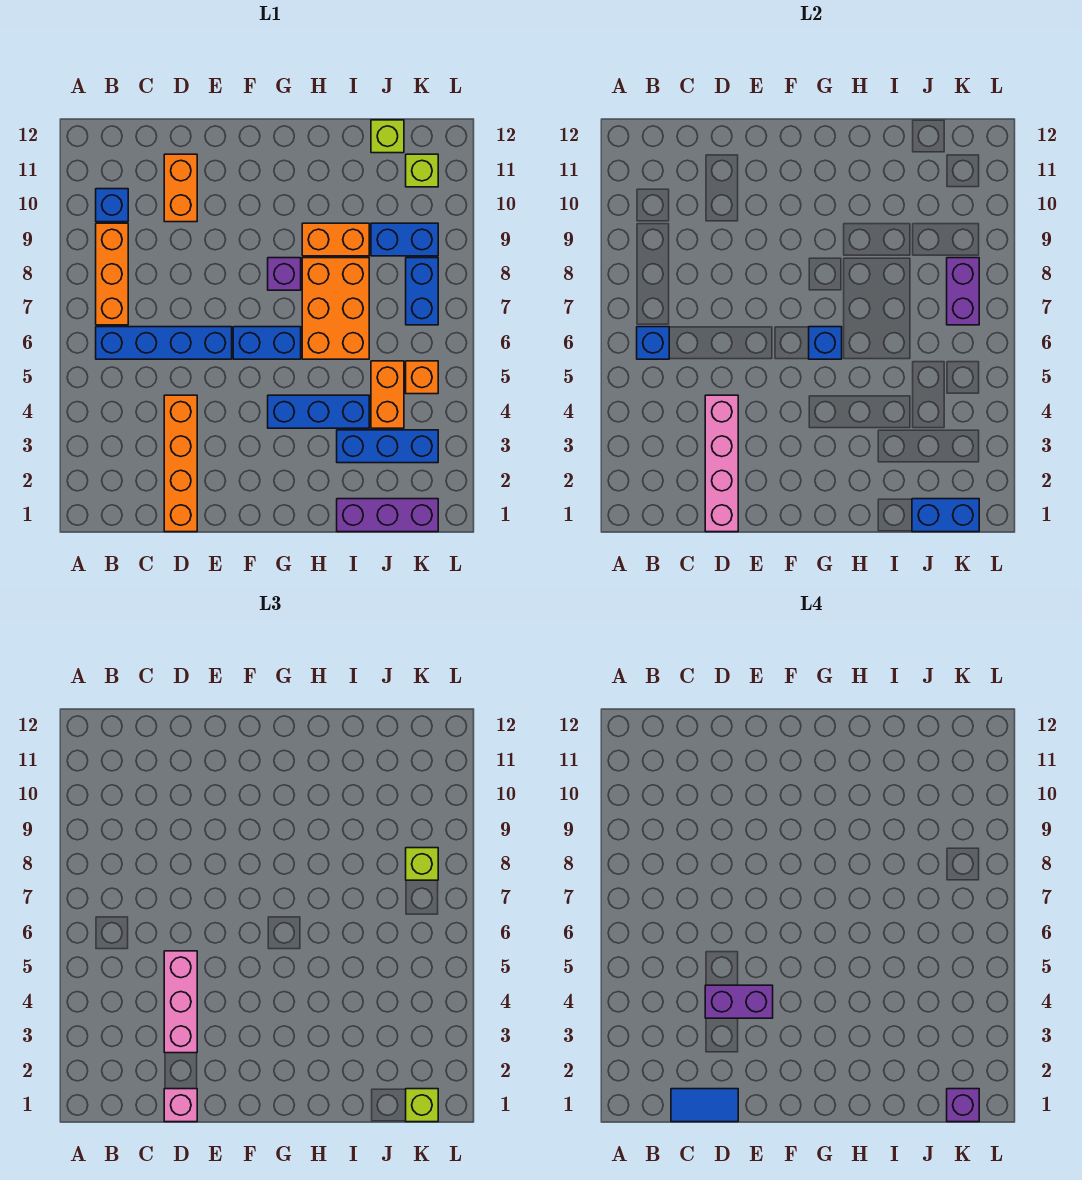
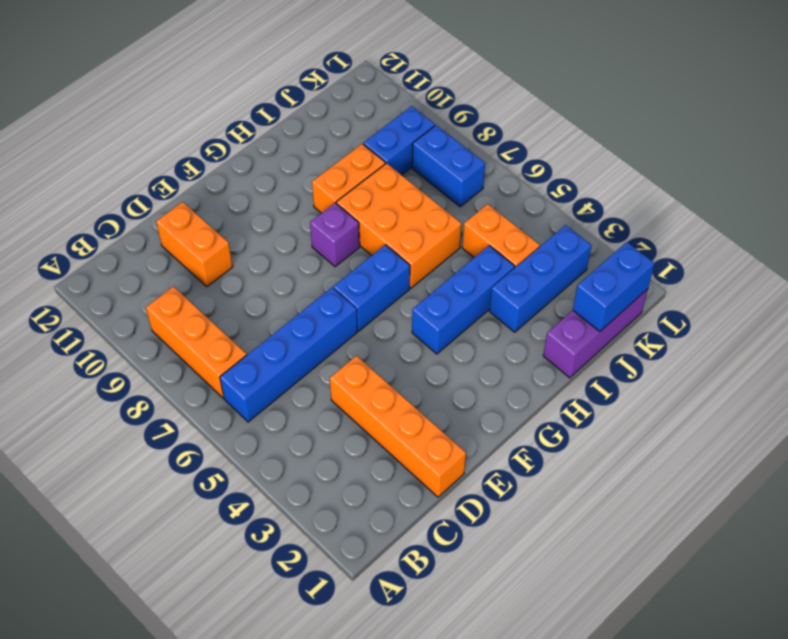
none -> blue brick B10 level 1
none -> lime brick J12 level 1
none -> orange brick K5 level 1
none -> lime brick K11 level 1

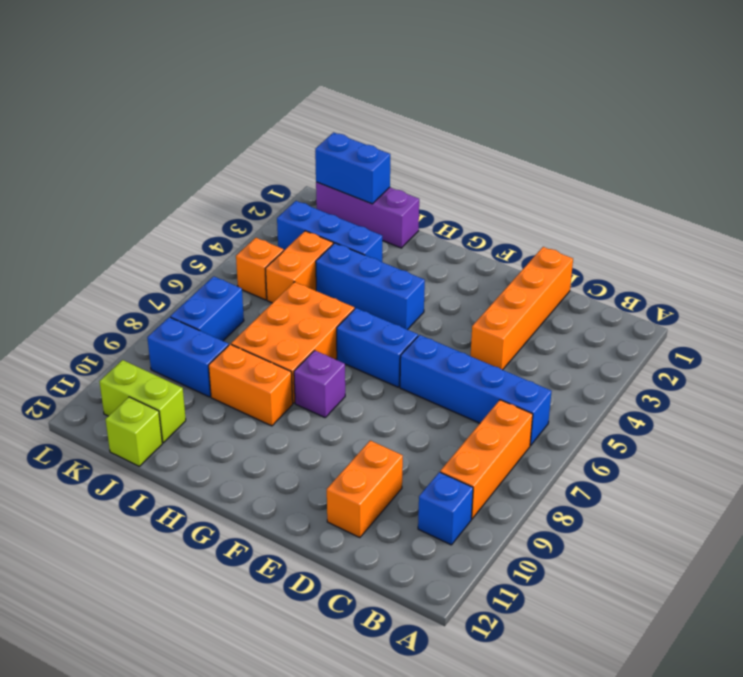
lime brick J11:K11 level 1 -> lime brick K11 level 1
none -> blue brick B6 level 2
none -> pink brick D1:D4 level 2
none -> blue brick G6 level 2
none -> purple brick K7:K8 level 2

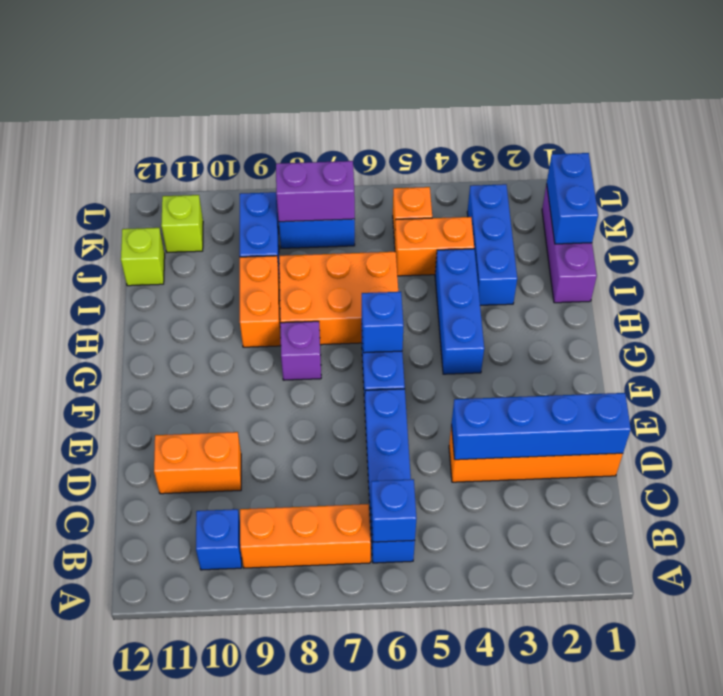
blue brick D1:D4 level 2 -> pink brick D1:D4 level 2
none -> pink brick D1 level 3
none -> pink brick D3:D5 level 3
none -> lime brick K1 level 3
none -> lime brick K8 level 3

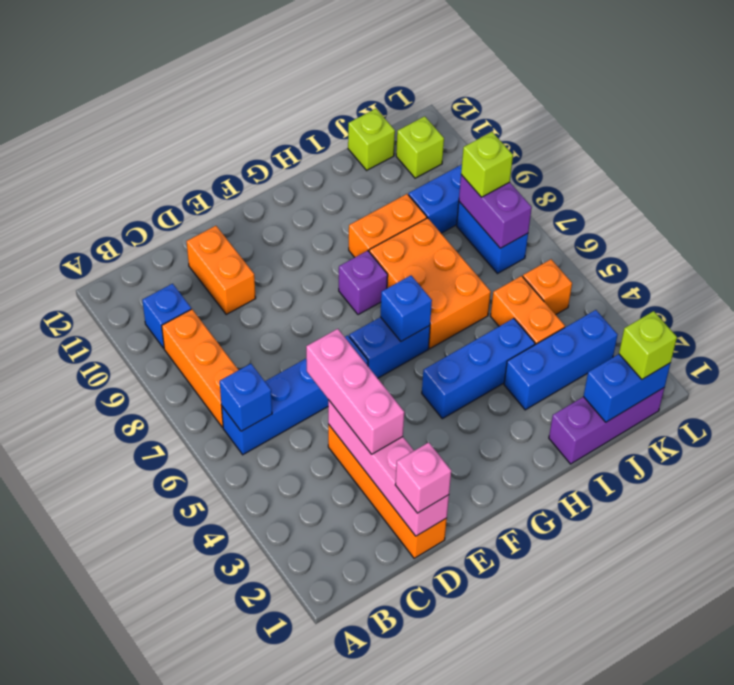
none -> blue tile C1:D1 level 4
none -> purple brick D4:E4 level 4
none -> purple brick K1 level 4

